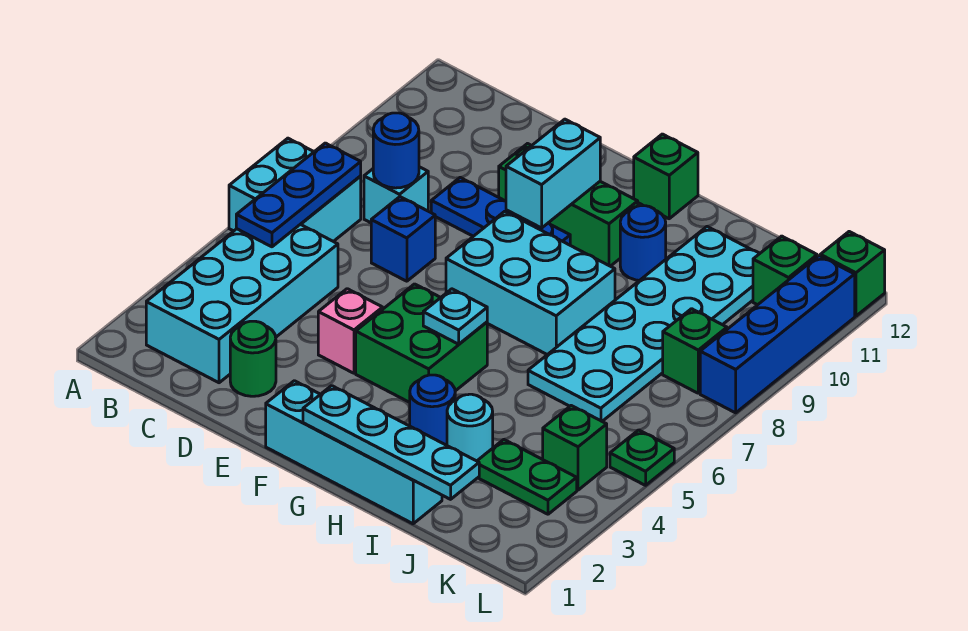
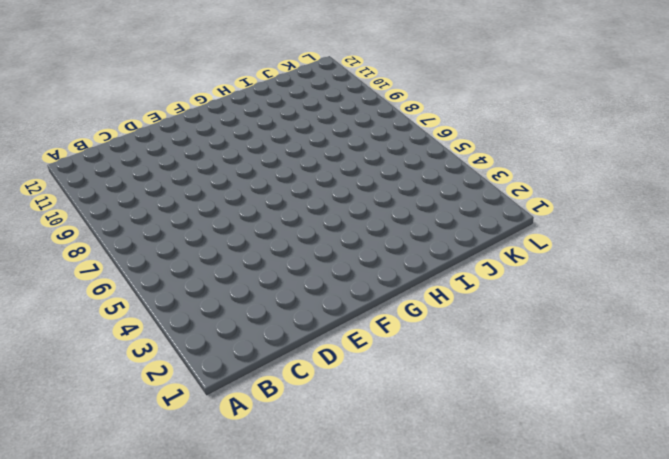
none -> cyan brick A6:B7 level 1
none -> cyan brick B2:C5 level 1
none -> cyan brick C8 level 1

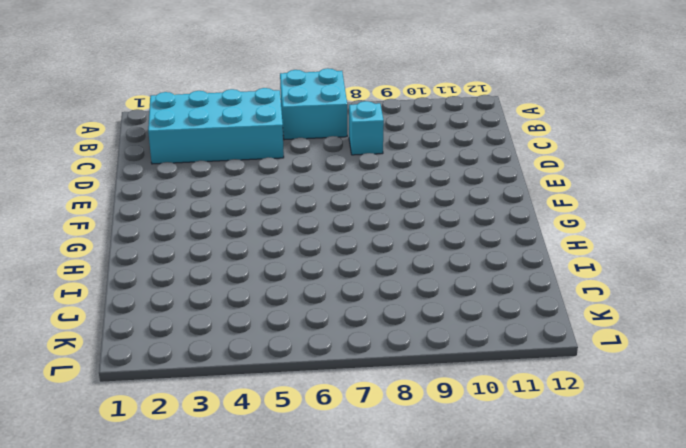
none -> green round brick D2 level 1
none -> blue brick D7 level 1
none -> blue plate D9:F9 level 1

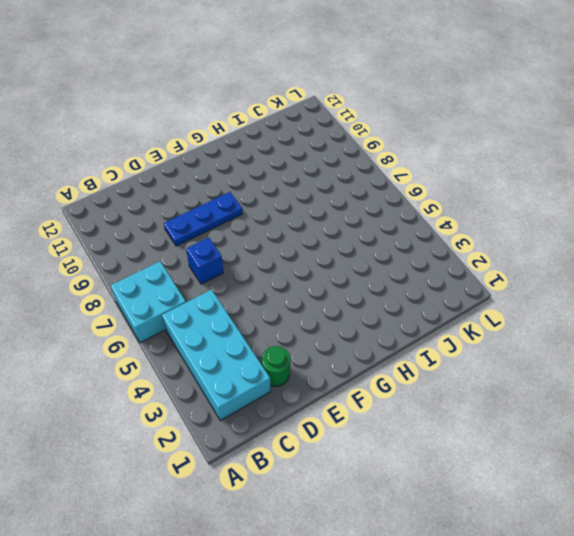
none -> cyan brick C8 level 1
none -> pink brick E4 level 1
none -> green brick E10:G10 level 1

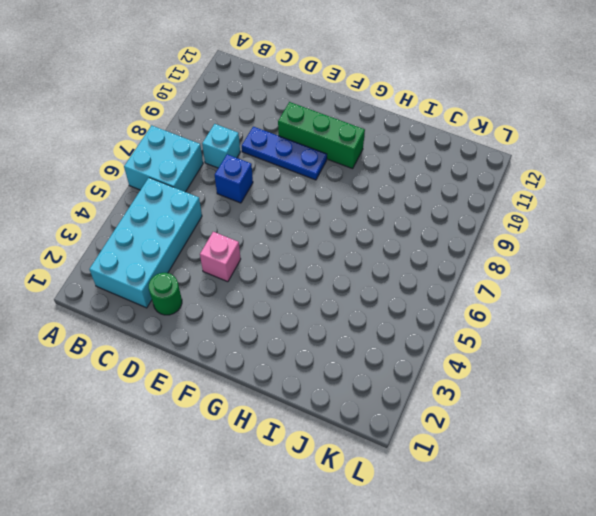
none -> cyan brick F1:I1 level 1
none -> green brick F4:G5 level 1
none -> cyan brick F7:H8 level 1

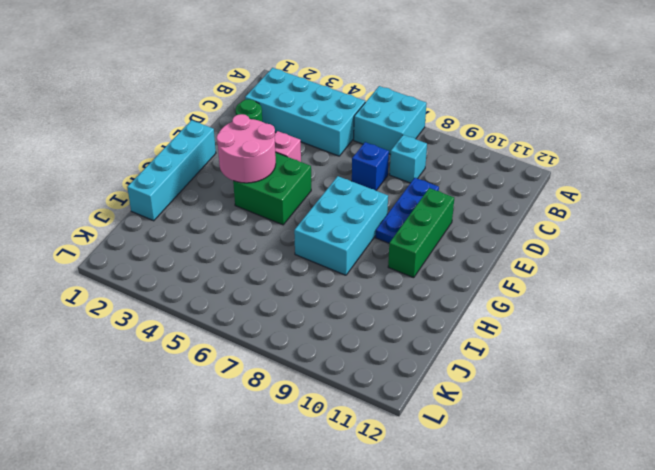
pink round brick F3:G4 level 2 -> none
none -> green brick G12 level 1
none -> blue round brick H3 level 1
none -> blue round brick H10 level 1

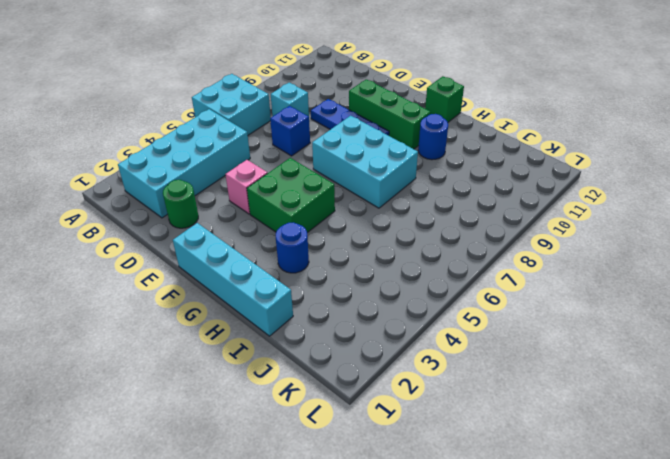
none -> cyan round brick I3 level 1
none -> cyan plate I6:J11 level 1
none -> green plate J3:K3 level 1

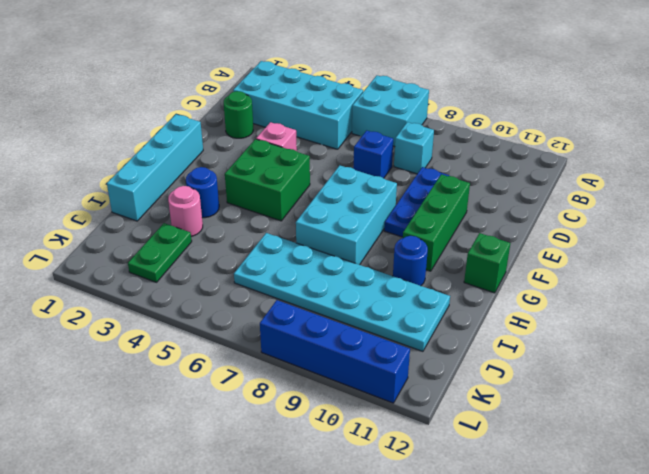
pink round brick I3 level 1 -> cyan round brick I3 level 1
none -> green brick K4 level 1
none -> green brick K8 level 1
none -> green brick K11 level 1

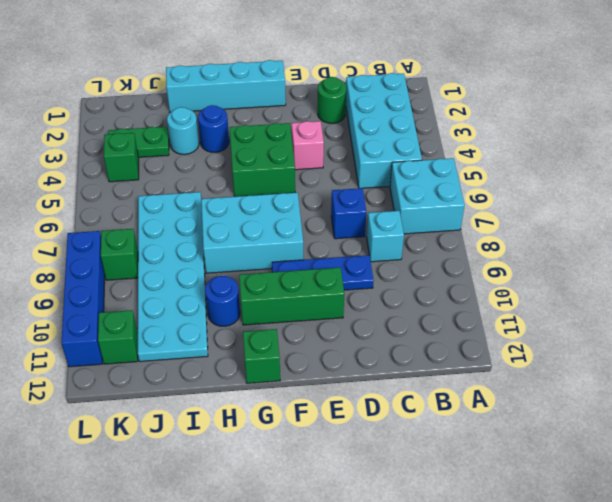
none -> green plate L5 level 1
none -> green brick L12 level 1
none -> blue plate B5:B7 level 2

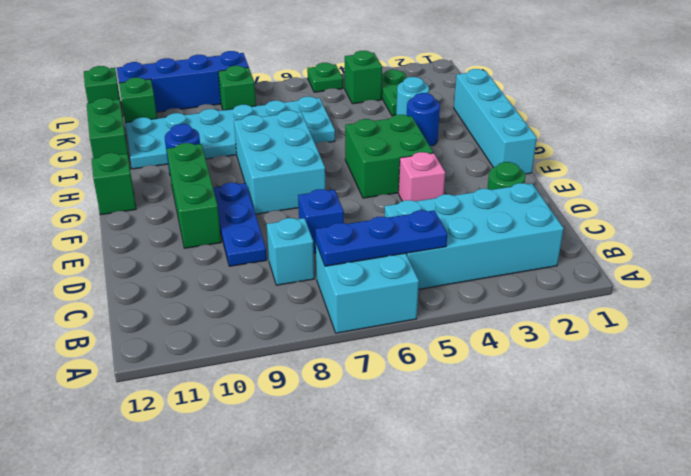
green brick I12:J12 level 1 -> none
none -> blue round brick C8 level 2
none -> cyan brick F9:F10 level 2
none -> cyan plate G1:J1 level 2

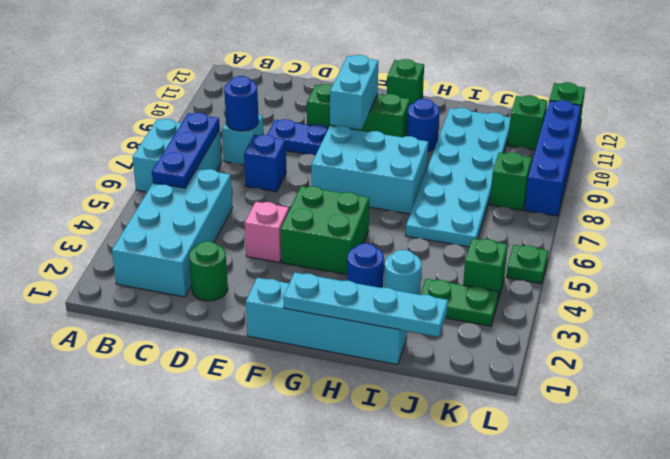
none -> cyan plate G5 level 2

